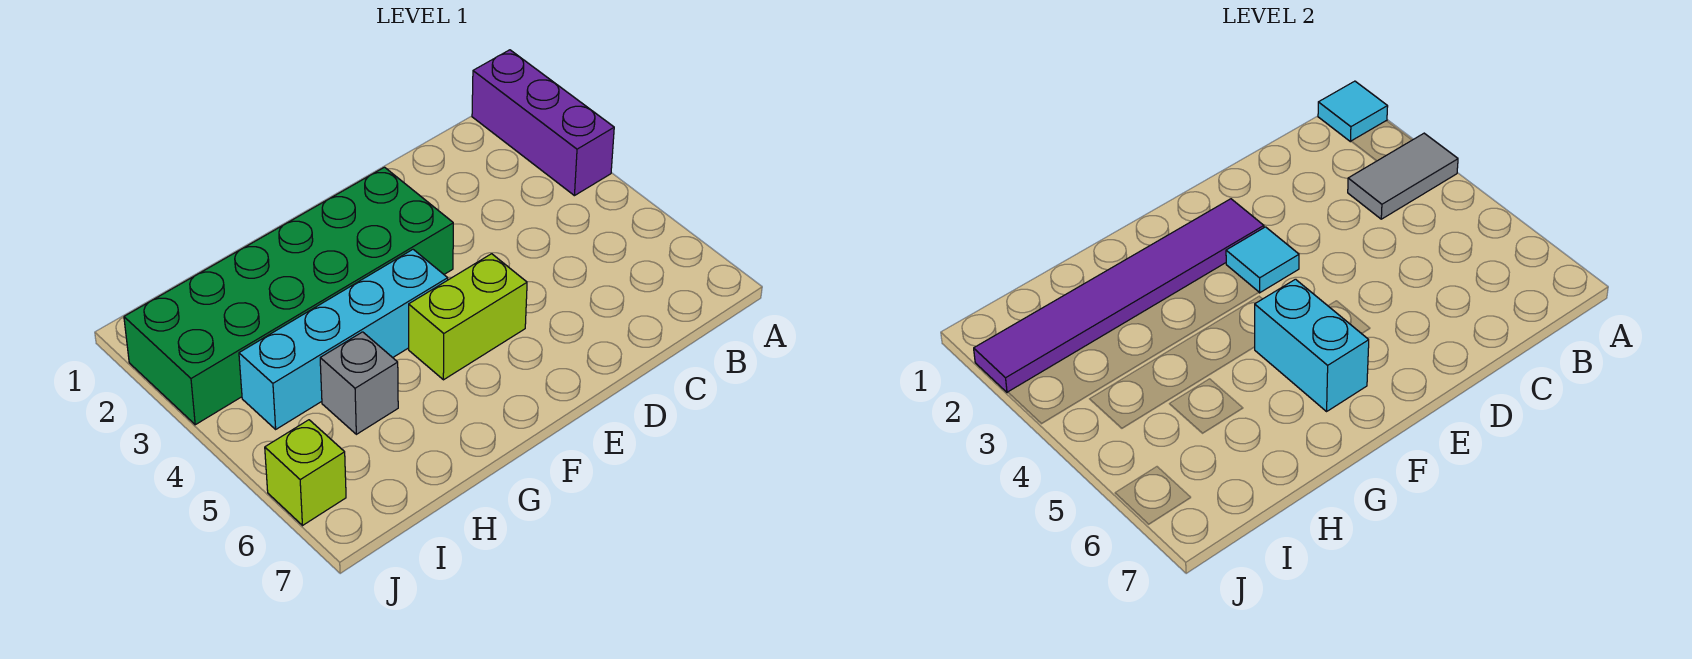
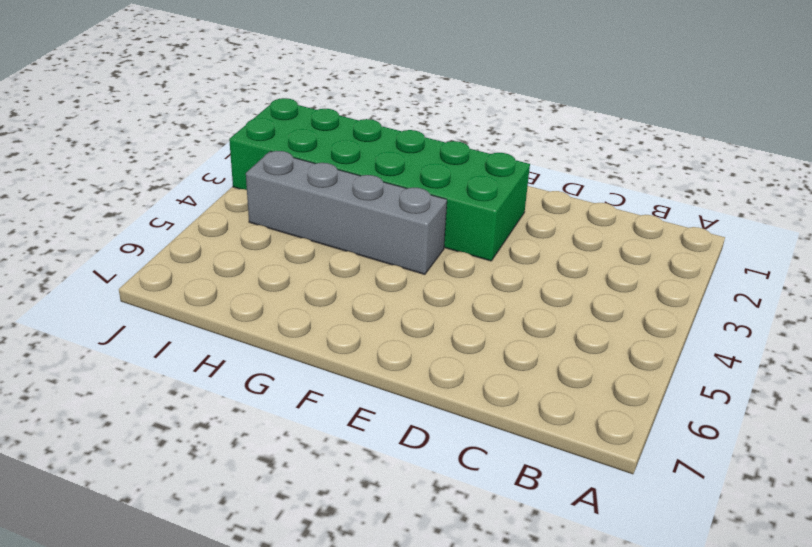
grey brick F4:I4 level 1 -> cyan brick F4:I4 level 1
none -> purple brick A1:A3 level 1
none -> lime brick E5:F5 level 1

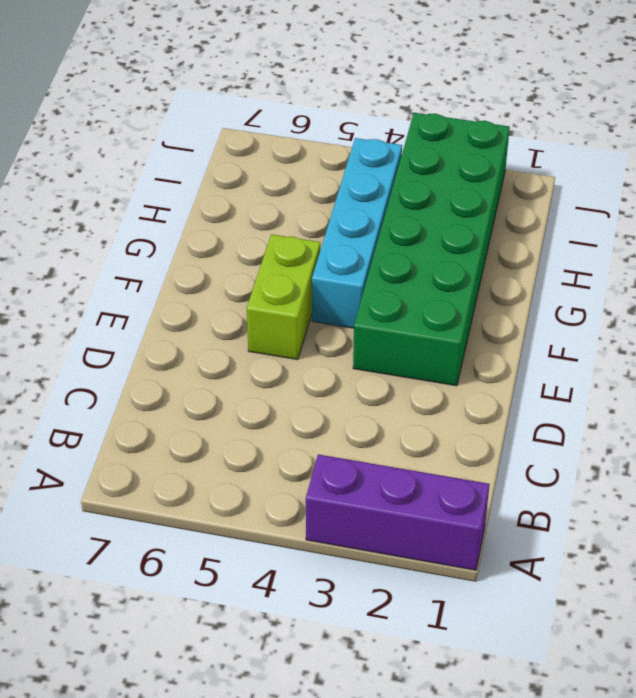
none -> grey brick H5 level 1
none -> lime brick J6 level 1

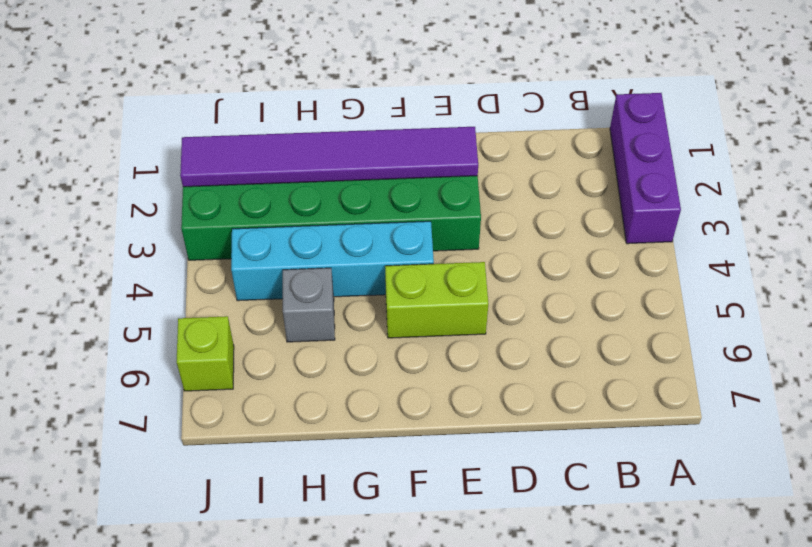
none -> cyan tile A1 level 2
none -> grey tile A3:B3 level 2

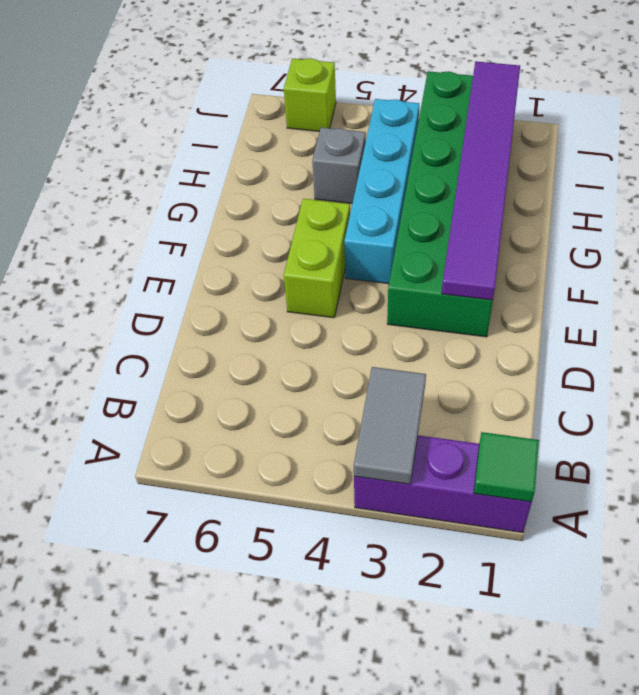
green tile A1 level 2 -> cyan tile A1 level 2
none -> cyan tile E3 level 2
none -> cyan brick F5:F6 level 2

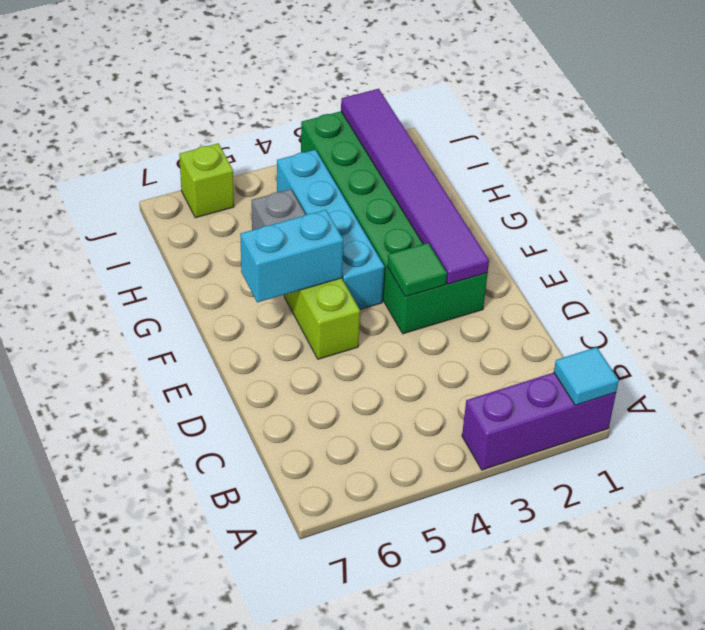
green tile E3 level 2 -> cyan tile E3 level 2
none -> grey tile A3:B3 level 2

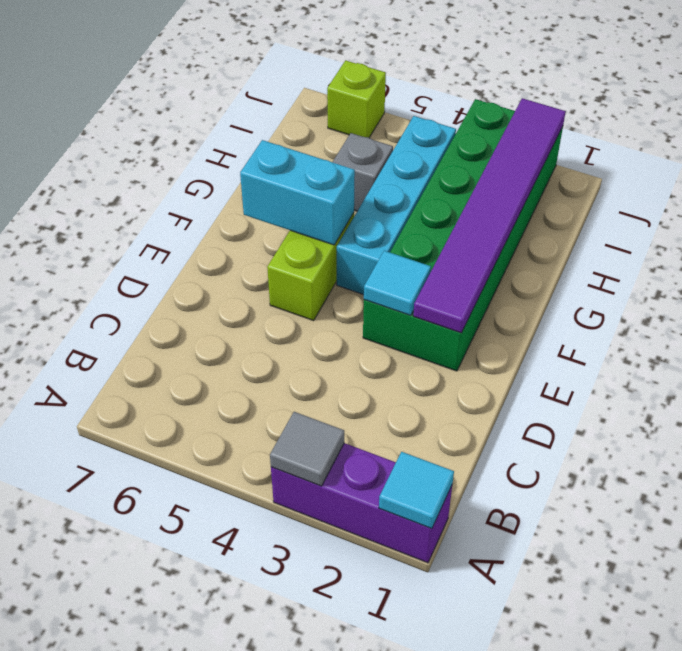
grey tile A3 level 2 -> grey tile A3:B3 level 2

